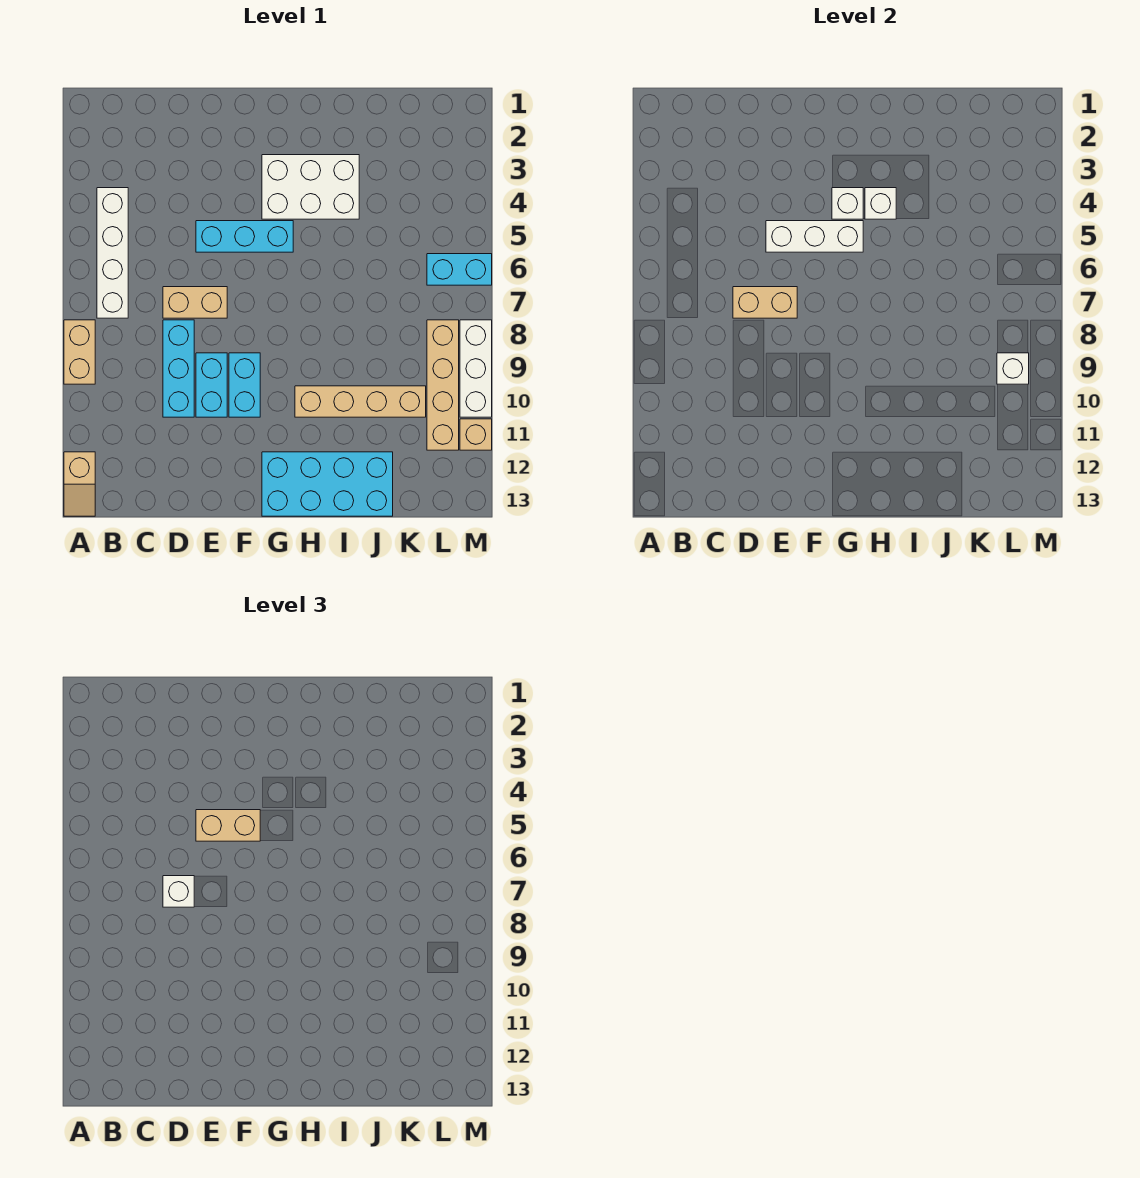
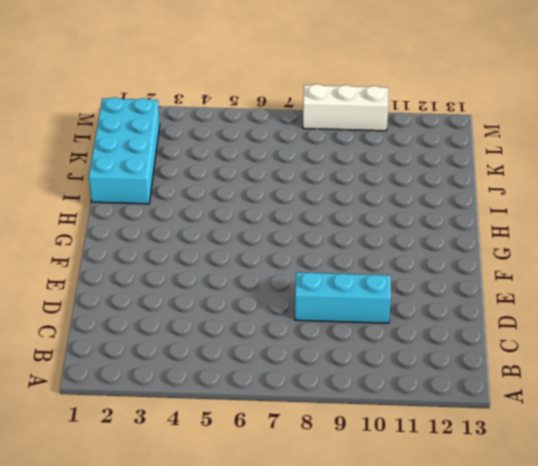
cyan brick I1:L2 level 1 -> cyan brick G12:J13 level 1
none -> tan brick A8:A9 level 1
none -> tan slope A12:A13 level 1 top 12
none -> white brick B4:B7 level 1

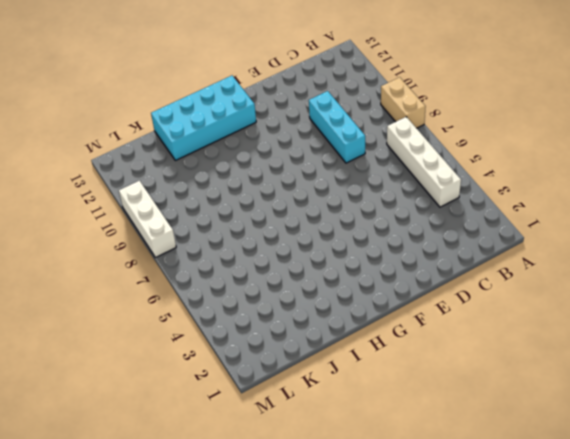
none -> tan slope A12:A13 level 1 top 12
none -> tan brick D7:E7 level 1
none -> cyan brick E5:G5 level 1

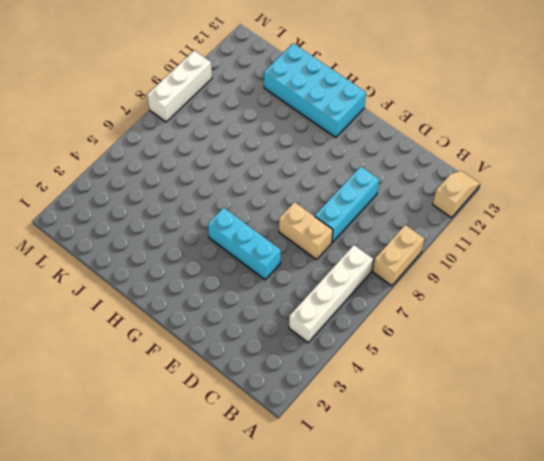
none -> cyan brick E9:E10 level 1
none -> cyan brick F9:F10 level 1
none -> white brick G3:I4 level 1

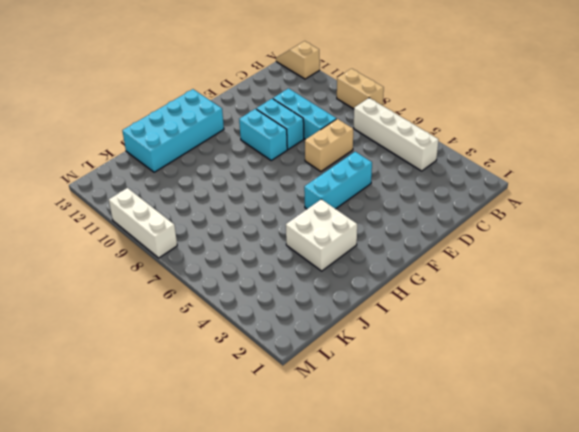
white brick H3:I4 level 1 -> white brick G3:I4 level 1
none -> tan brick H10:K10 level 1
none -> cyan brick L6:M6 level 1
none -> tan brick L8:L11 level 1

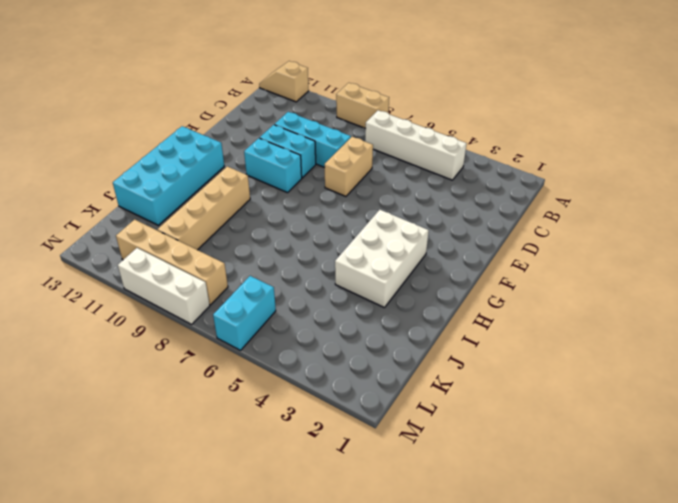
none -> cyan brick E5:G5 level 1
none -> tan brick M11 level 1
none -> tan brick D7:E7 level 2

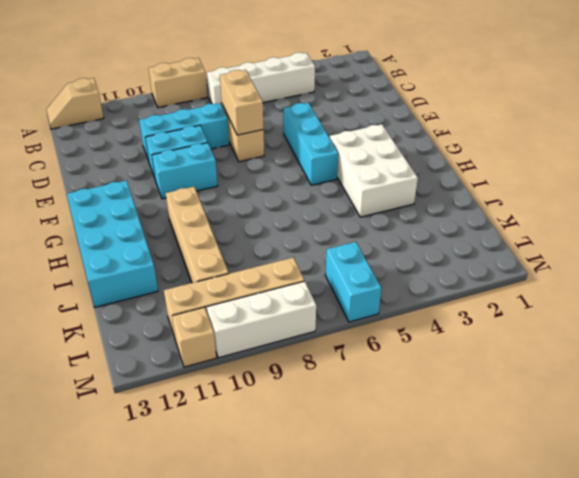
none -> white brick E5:G5 level 2
none -> white brick G4 level 2
none -> white brick H4 level 2

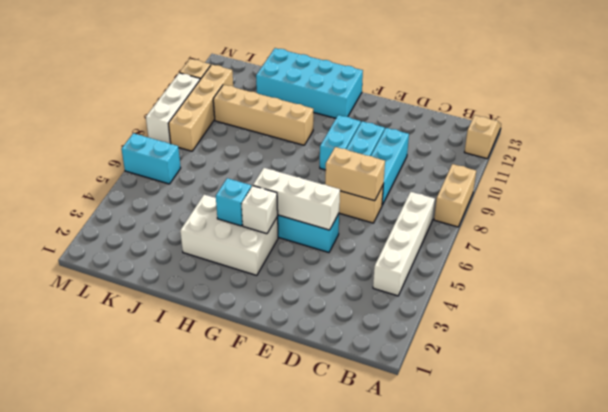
cyan brick H4 level 2 -> white brick H4 level 2
none -> white brick L9 level 2
none -> white brick D7 level 3
none -> tan brick E5:F5 level 3

